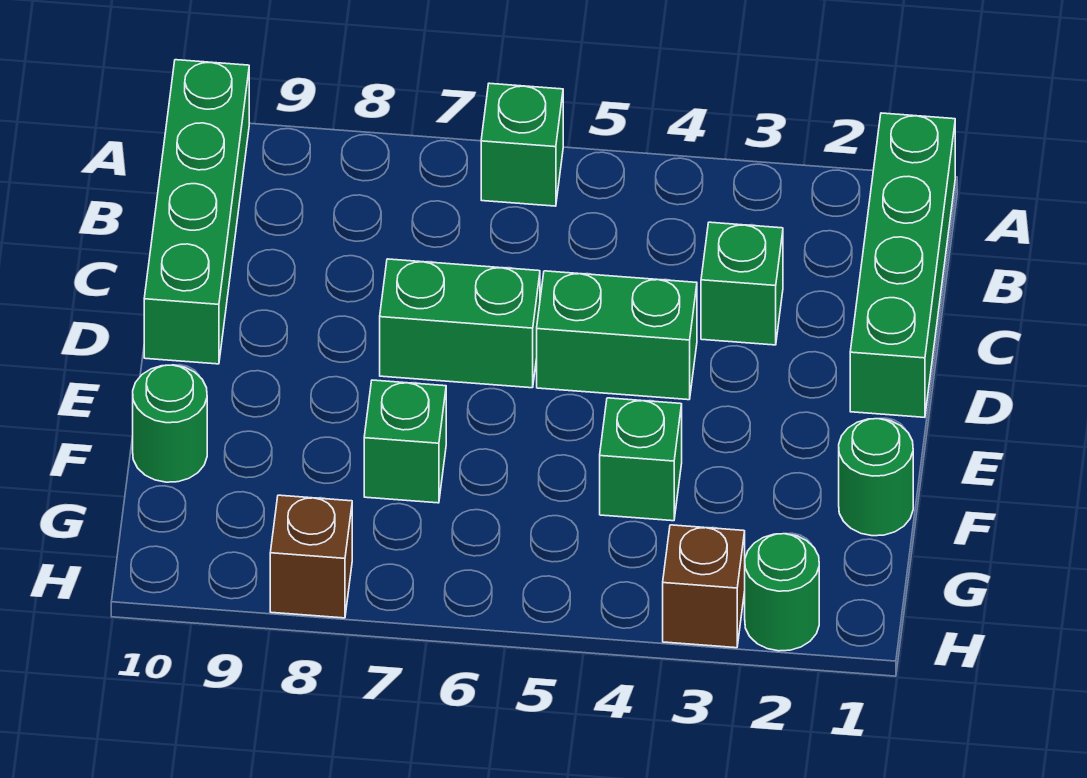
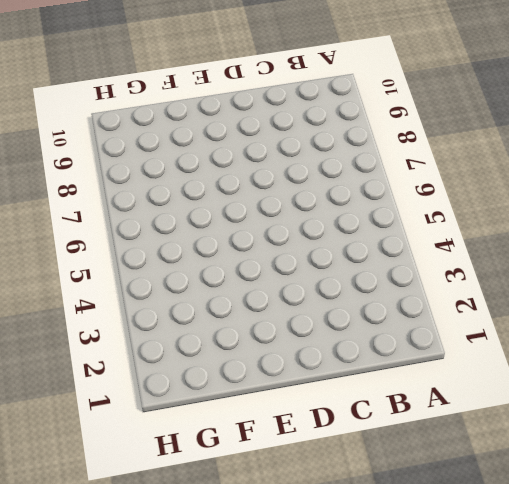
none -> green brick A1:D1 level 1
none -> green brick A6 level 1
none -> green brick A10:D10 level 1

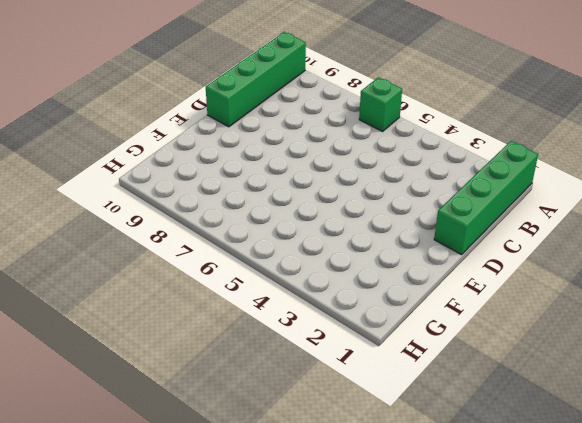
none -> green brick C3 level 1
none -> green brick D4:D5 level 1
none -> green brick D6:D7 level 1

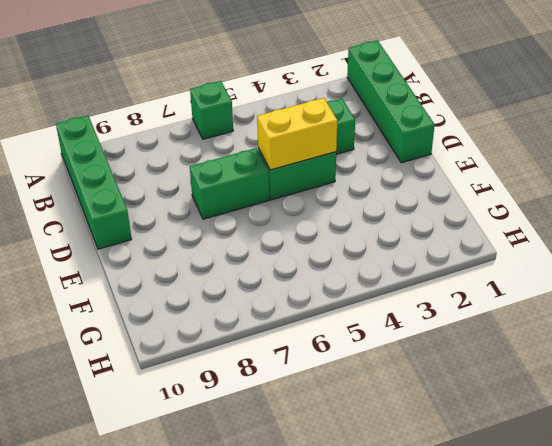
yellow brick D4:D5 level 2 -> none
none -> green round brick F1 level 1
none -> green brick F4 level 1
none -> green brick F7 level 1

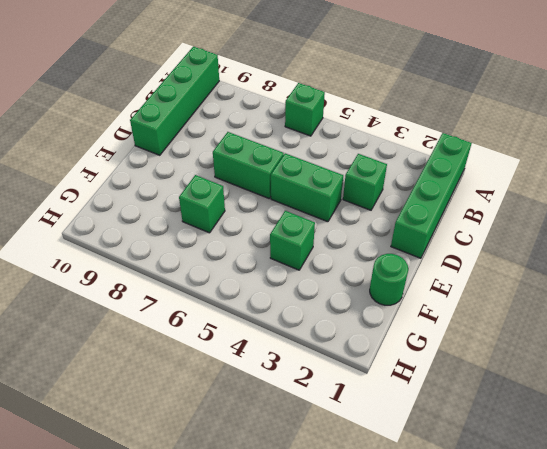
none -> green round brick F10 level 1
none -> green round brick H2 level 1
none -> brown brick H3 level 1

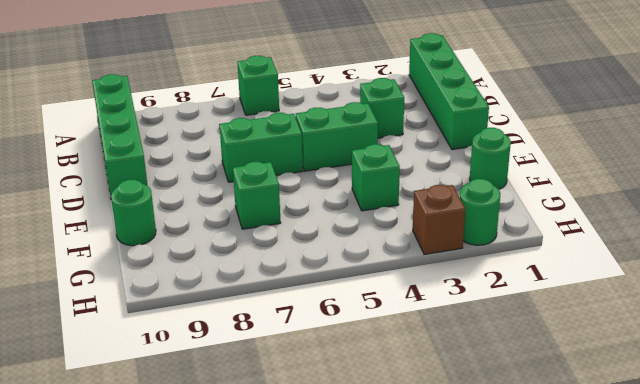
none -> brown brick H8 level 1

